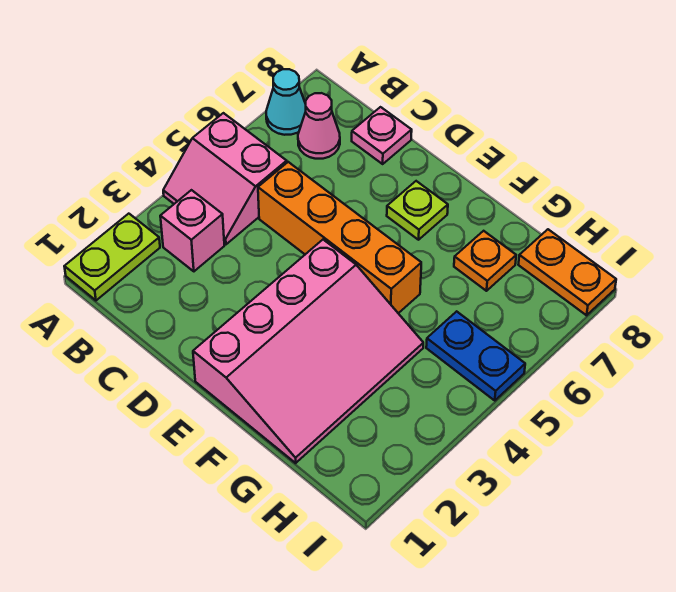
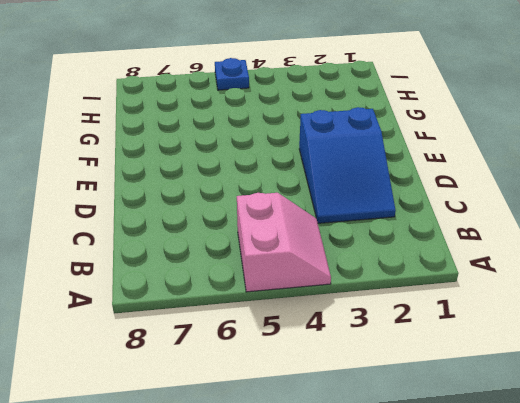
blue slope C2:E3 level 1 top E -> pink slope E1:G4 level 1 top E
blue plate I5 level 1 -> blue plate H5:I5 level 1
none -> lime plate A1:A2 level 1
none -> cyan cone A7 level 1
none -> pink brick B3 level 1

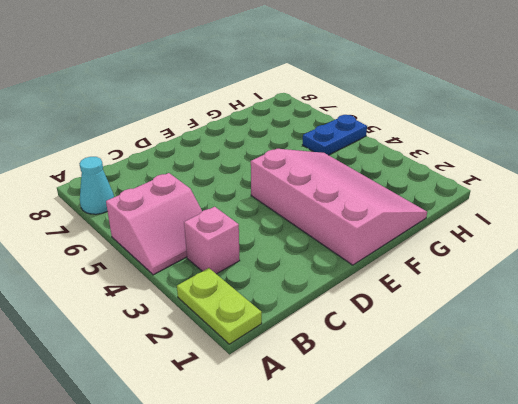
none -> pink cone B7 level 1
none -> orange brick C5:F5 level 1
none -> pink plate C8 level 1

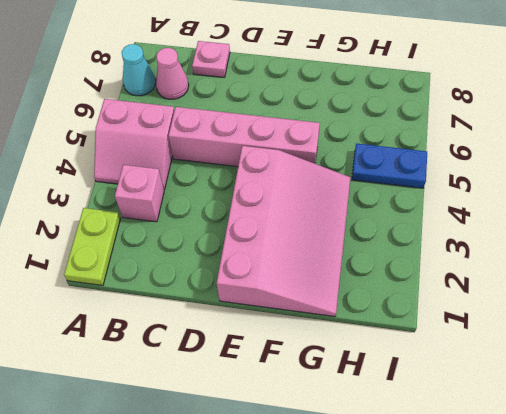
pink brick C5:F5 level 1 -> orange brick C5:F5 level 1
none -> lime plate E7 level 1
none -> orange plate G7 level 1
none -> orange plate H8:I8 level 1

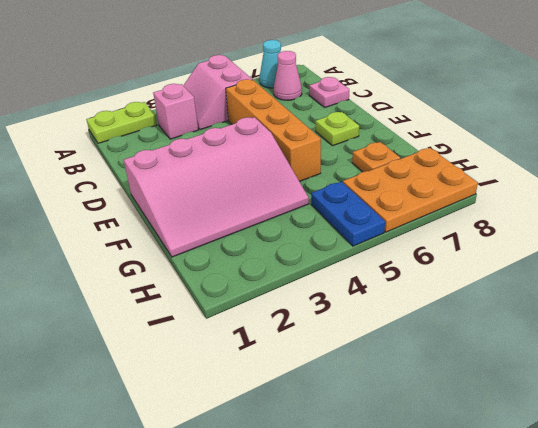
orange plate H6:I8 level 1 -> orange plate H8:I8 level 1

